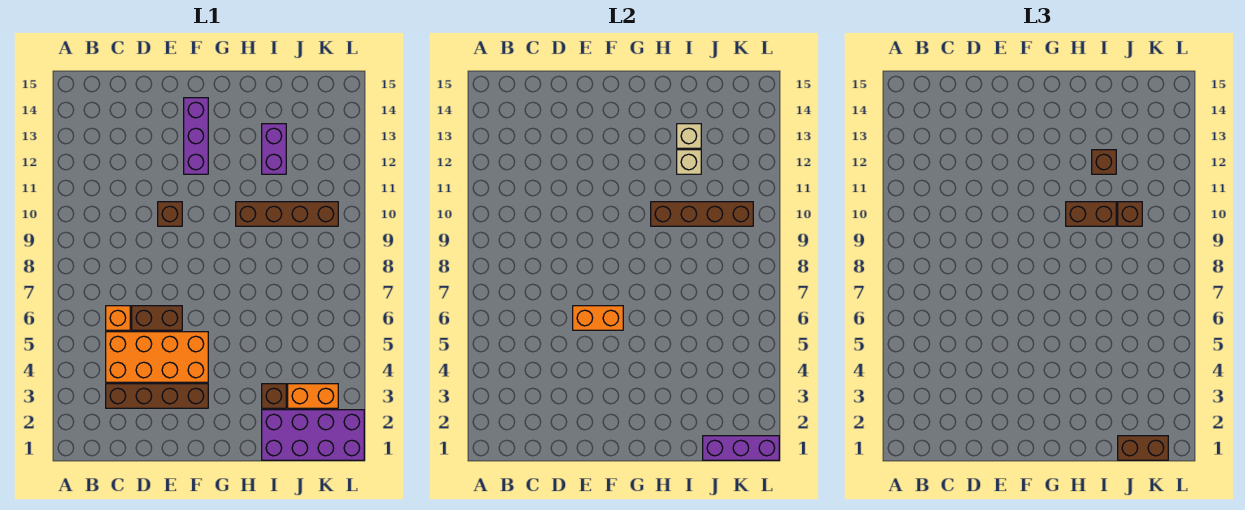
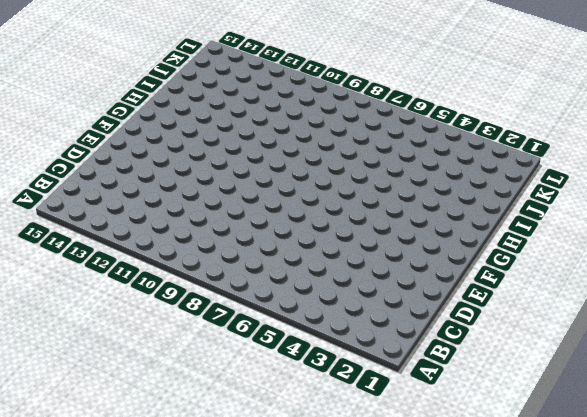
none -> brown brick C3:F3 level 1
none -> orange brick C4:F5 level 1
none -> orange brick C6 level 1

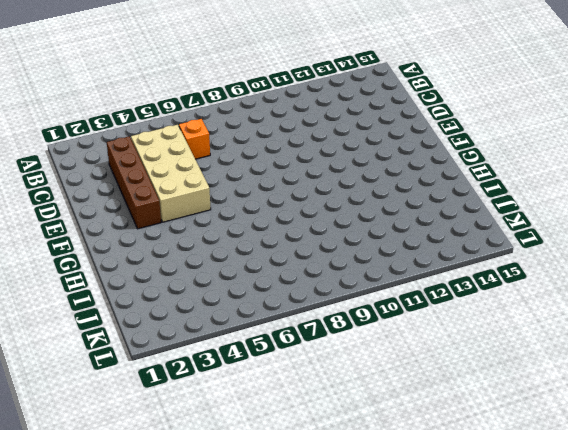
tan brick C4:F5 level 1 -> orange brick C4:F5 level 1
none -> brown brick D6:E6 level 1
none -> brown brick E10 level 1
none -> purple brick F12:F14 level 1

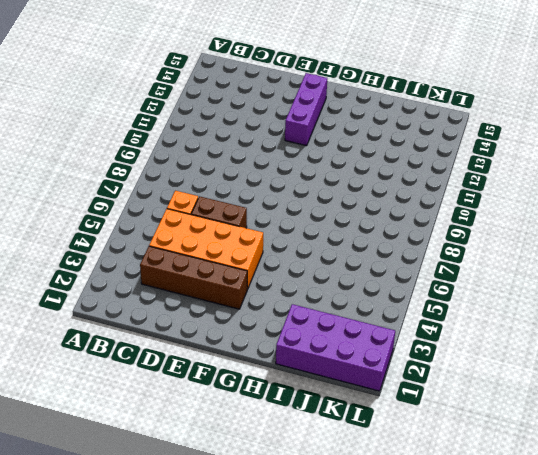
none -> brown brick E10 level 1
none -> brown brick H10:K10 level 1
none -> brown brick I3 level 1

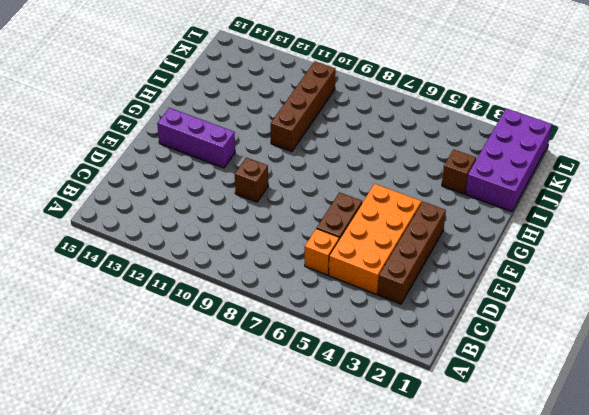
none -> purple brick I12:I13 level 1
none -> orange brick J3:K3 level 1
none -> orange brick E6:F6 level 2

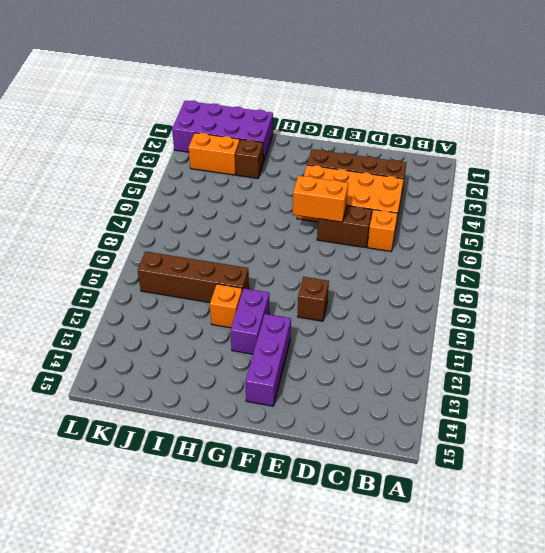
purple brick G11:G12 level 1 -> purple brick I12:I13 level 1
orange brick H11 level 1 -> none
none -> brown brick H10:K10 level 2
none -> tan brick I12 level 2
none -> tan brick I13 level 2

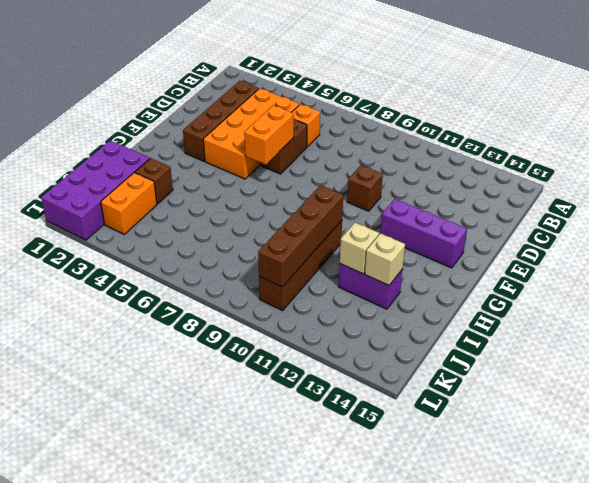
none -> purple brick J1:L1 level 2
none -> brown brick H10:I10 level 3
none -> brown brick I12 level 3

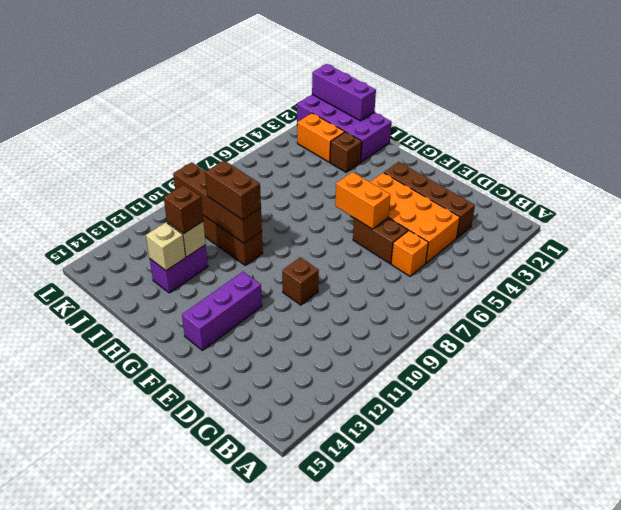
none -> brown brick J1:K1 level 3
none -> brown brick J10 level 3

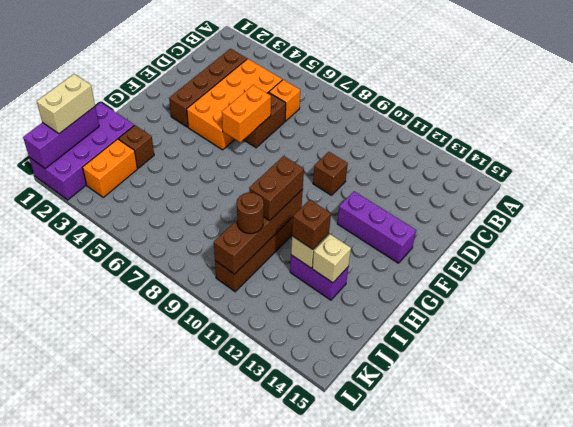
tan brick J1:K1 level 3 -> brown brick J1:K1 level 3
brown round brick J10 level 3 -> brown brick J10 level 3

